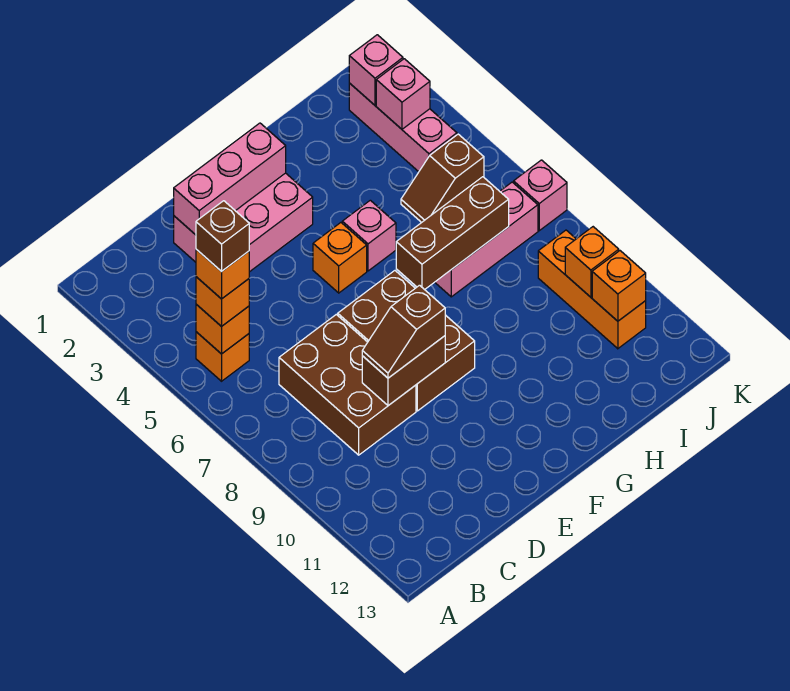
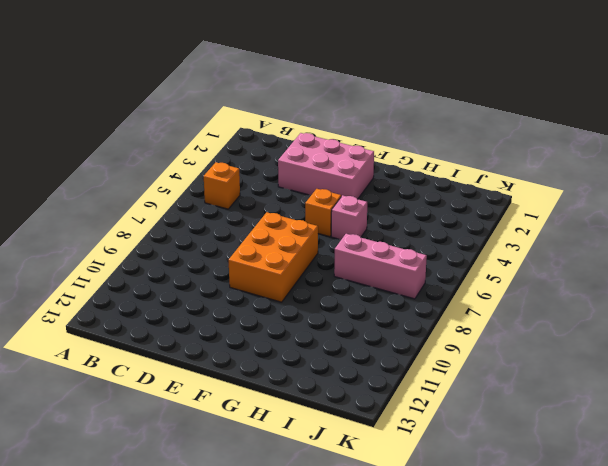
orange brick E7:F9 level 1 -> brown brick E7:F9 level 1
none -> brown brick C7:D9 level 1
none -> brown slope I5:J5 level 1 top J
none -> pink brick J2:J4 level 1

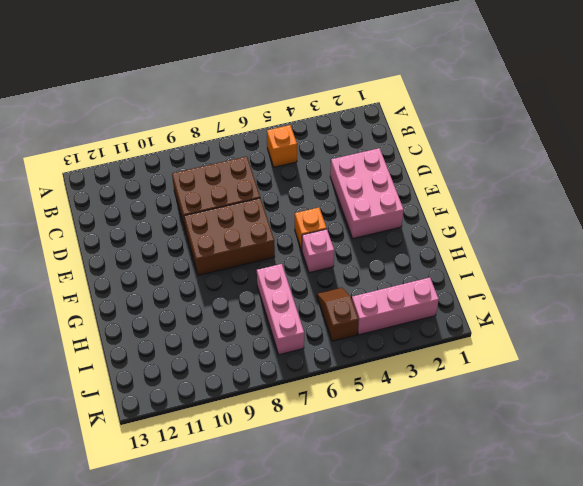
none -> orange brick J9:J11 level 1
none -> pink brick K7 level 1
none -> orange brick B5 level 2

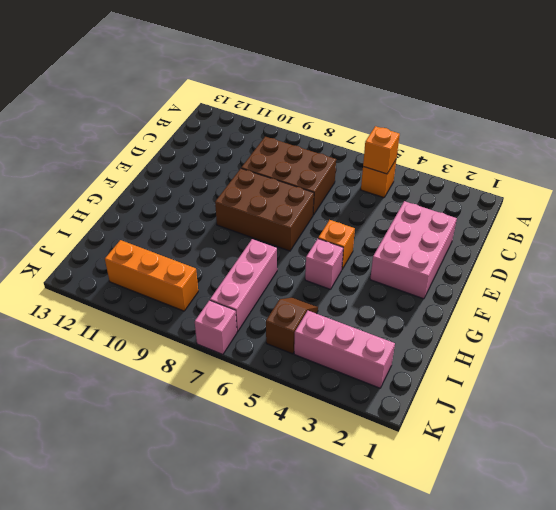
none -> pink brick D2:F2 level 2
none -> brown brick D9:E9 level 2
none -> brown brick G7:I7 level 2

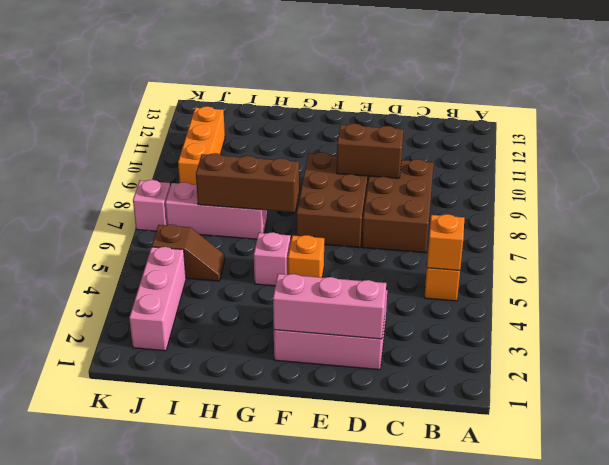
none -> pink brick J2 level 2
none -> pink brick J3 level 2
none -> orange brick J10 level 2

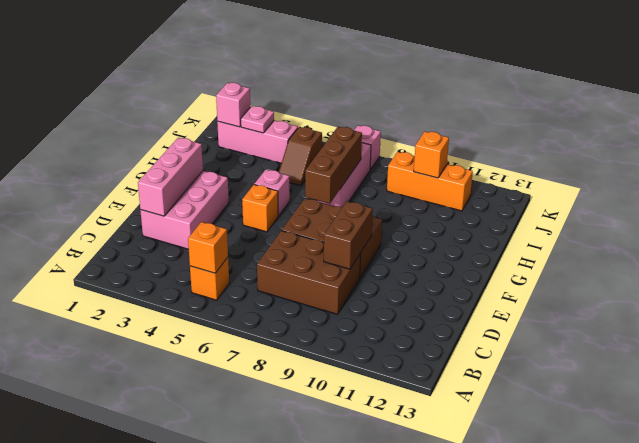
pink plate J3 level 2 -> pink brick J3 level 2
none -> orange brick J11 level 2
none -> orange brick B5 level 3
none -> brown slope D9:E9 level 3 top E

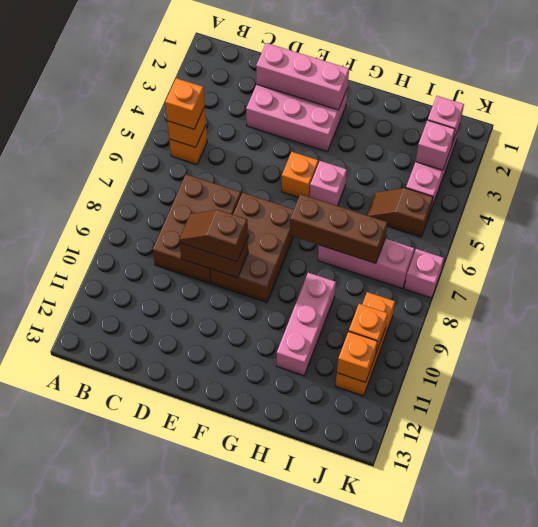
pink brick H9:H11 level 1 -> none
none -> orange brick B5 level 4
none -> brown brick B5 level 5

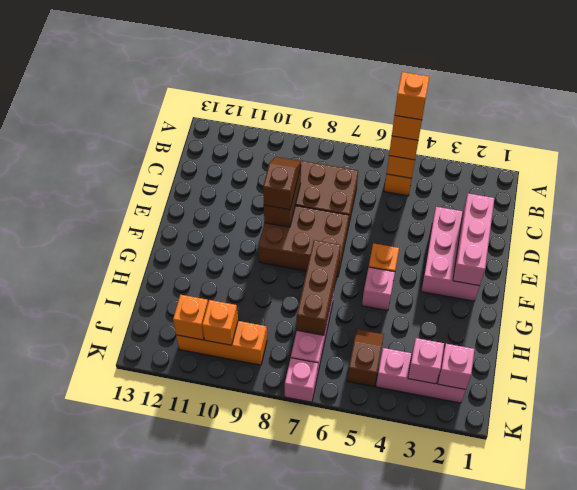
orange brick B5 level 5 -> brown brick B5 level 5

